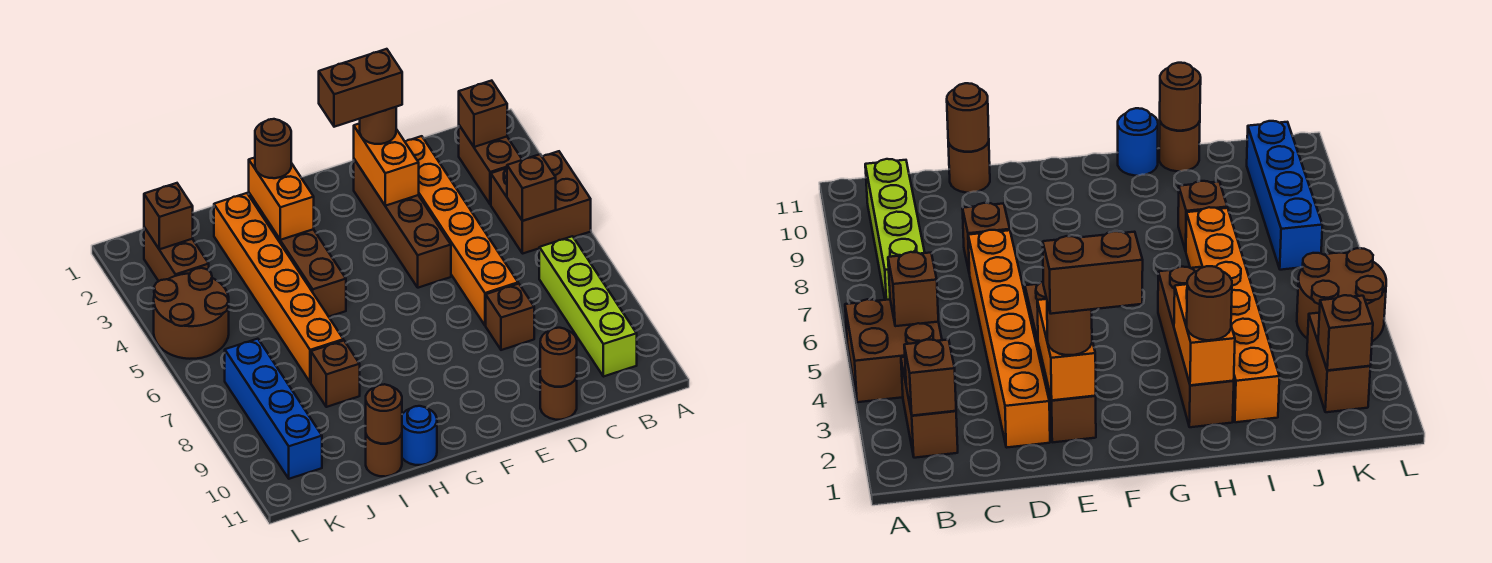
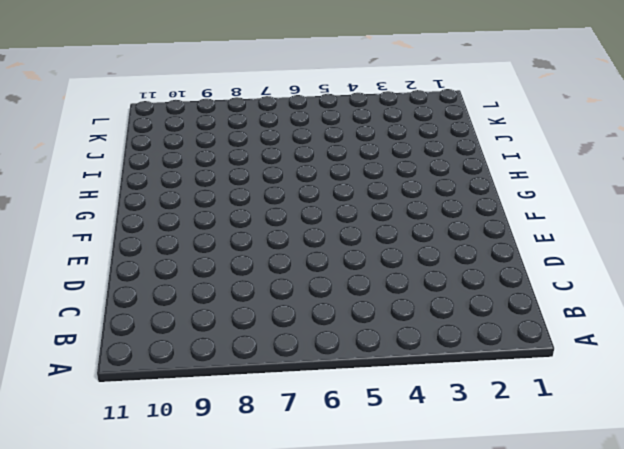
none -> brown brick A4:B5 level 1
none -> brown brick B2:B3 level 1
none -> lime brick B7:B10 level 1

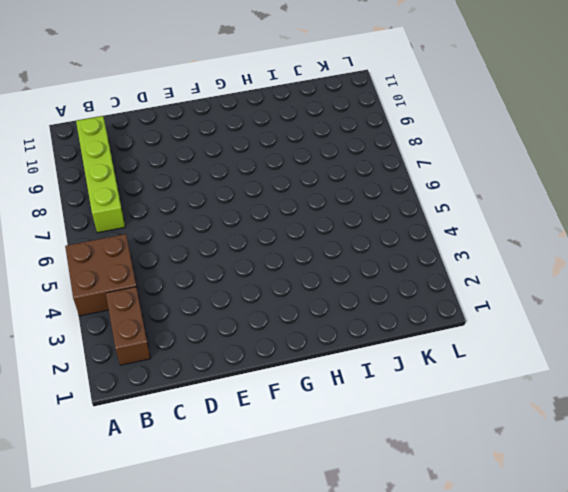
none -> orange brick D2:D7 level 1
none -> brown brick D8 level 1
none -> brown round brick D11 level 1

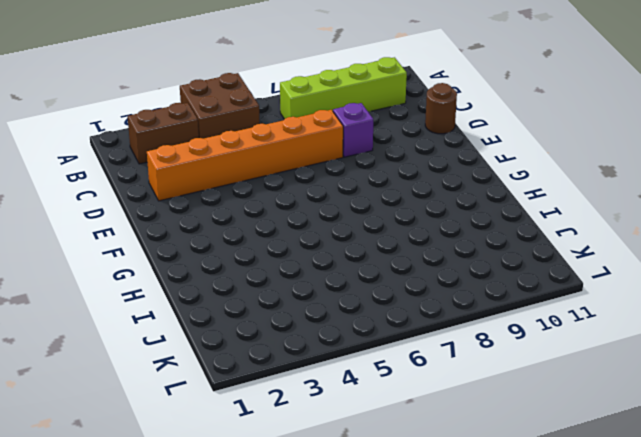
purple brick D8 level 1 -> brown brick D8 level 1
none -> brown brick E2:E5 level 1
none -> brown brick H2:H5 level 1
none -> blue round brick H11 level 1

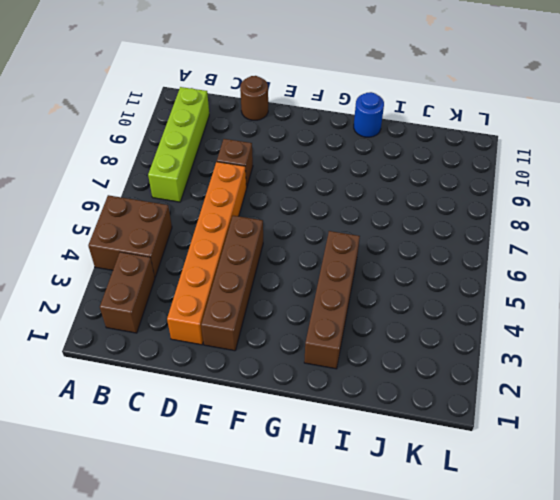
none -> orange brick I2:I7 level 1
none -> brown brick I8 level 1
none -> brown round brick I11 level 1

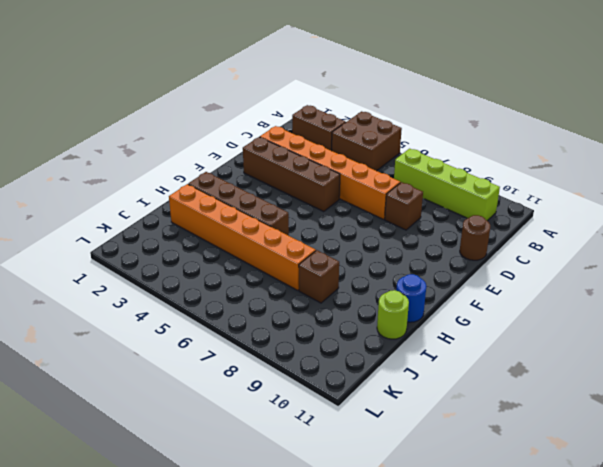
lime round brick I11 level 1 -> brown round brick I11 level 1
none -> brown brick K2:K3 level 1
none -> brown round brick K4:L5 level 1
none -> blue brick K7:K10 level 1

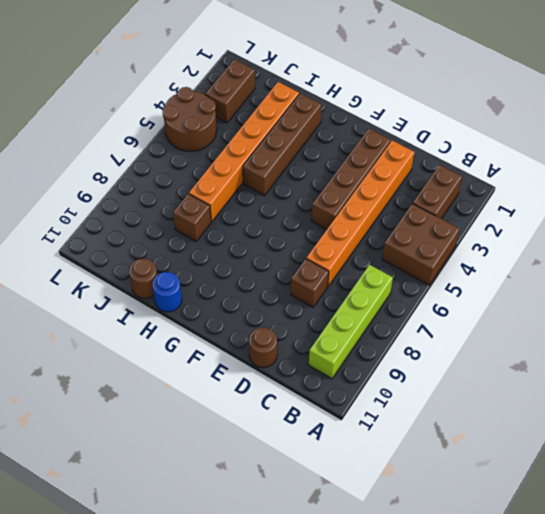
none -> blue brick K7:K10 level 1
none -> brown brick B2 level 2
none -> brown brick B5 level 2

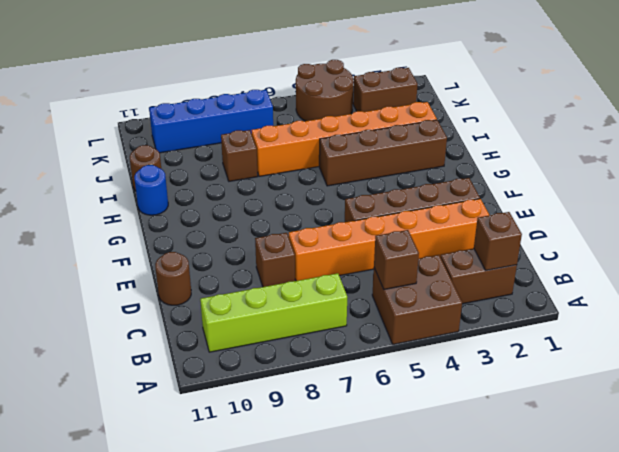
none -> brown round brick D11 level 2
none -> orange brick E2:E3 level 2
none -> orange brick H2:H3 level 2

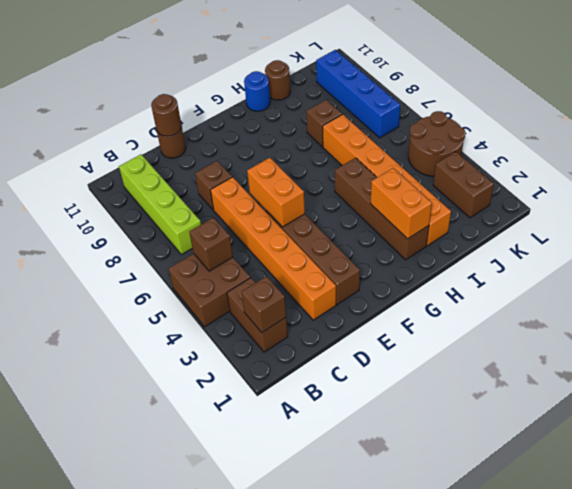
orange brick E5:E6 level 2 -> orange brick E2:E3 level 2
none -> brown round brick I11 level 2
none -> brown brick K2 level 2
none -> brown round brick E2 level 3

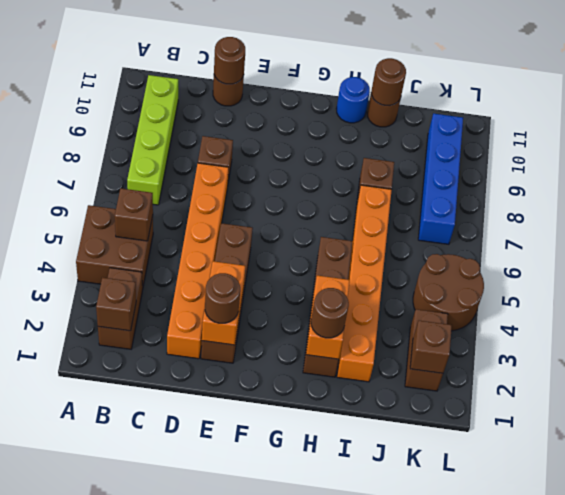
none -> brown brick E2:F2 level 4

